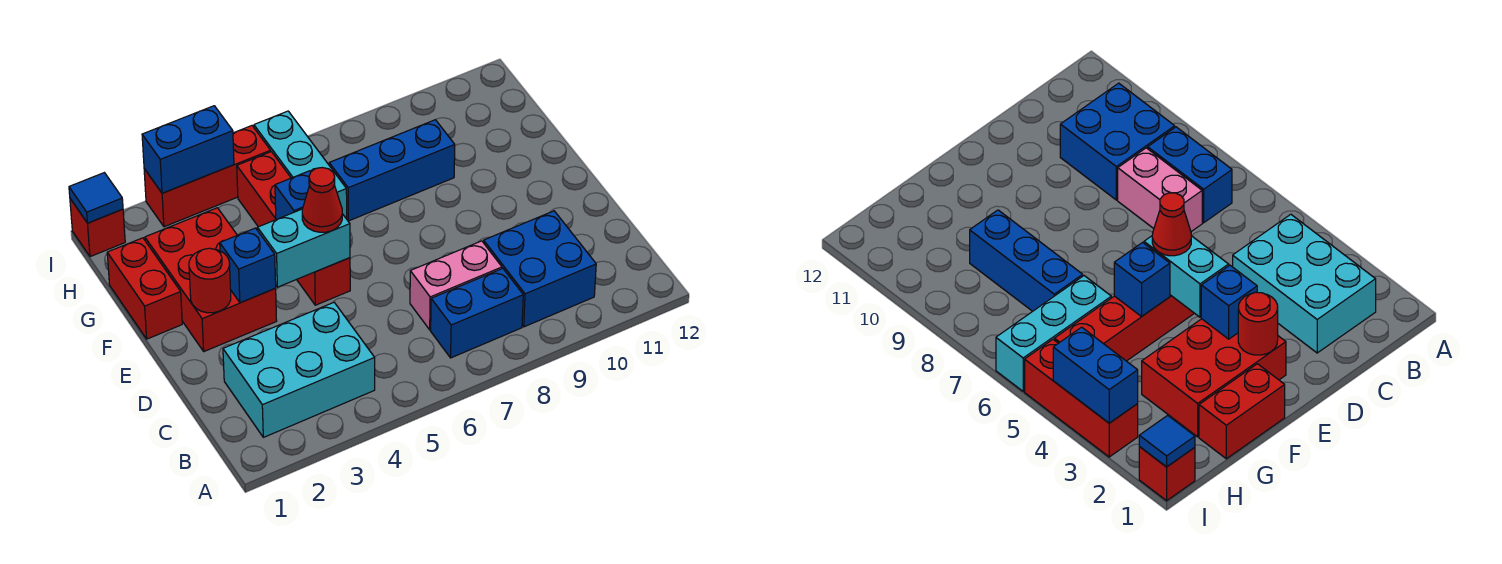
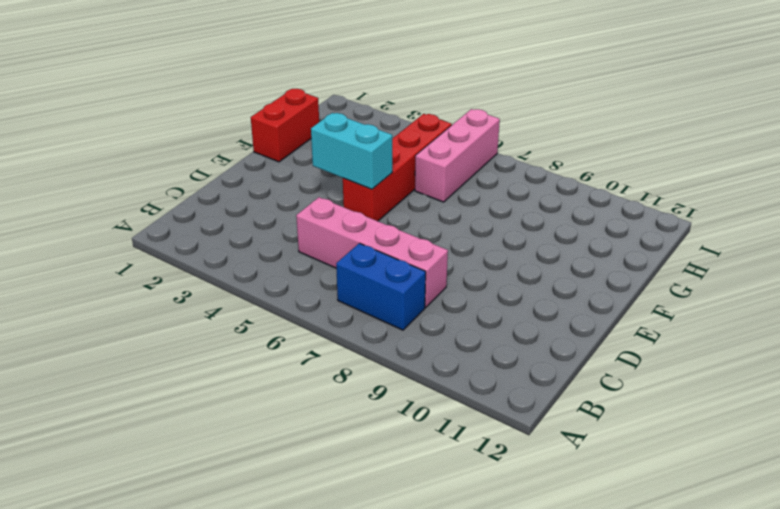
pink brick C5:C8 level 1 -> pink brick C7:C8 level 1
pink brick G6:I6 level 1 -> cyan brick G6:I6 level 1
none -> cyan brick B2:C4 level 1
none -> blue brick B9:C10 level 1
none -> red brick E2:G3 level 1

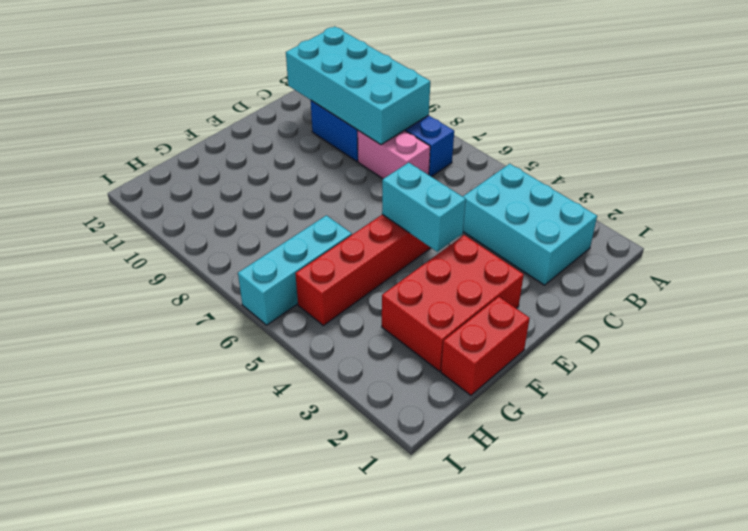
cyan brick B8:C11 level 2 -> none
none -> blue brick G7:G9 level 1
none -> red brick I1 level 1
none -> red brick I3:I5 level 1

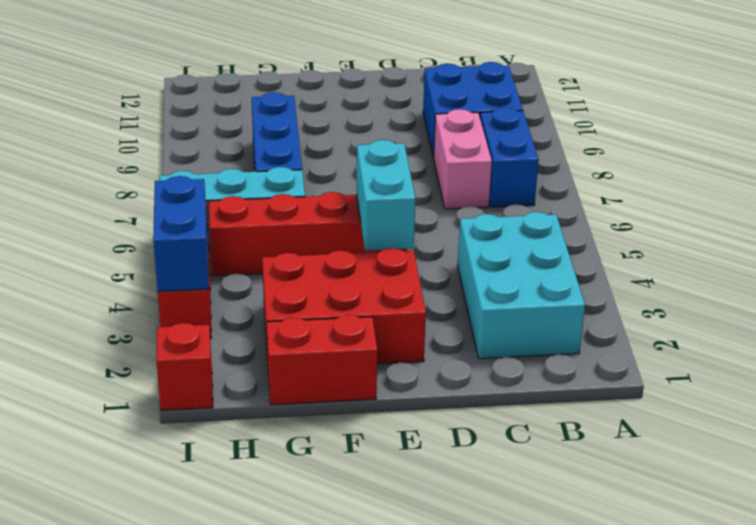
none -> red round brick E2 level 2
none -> blue brick E3 level 2
none -> blue brick F5 level 2

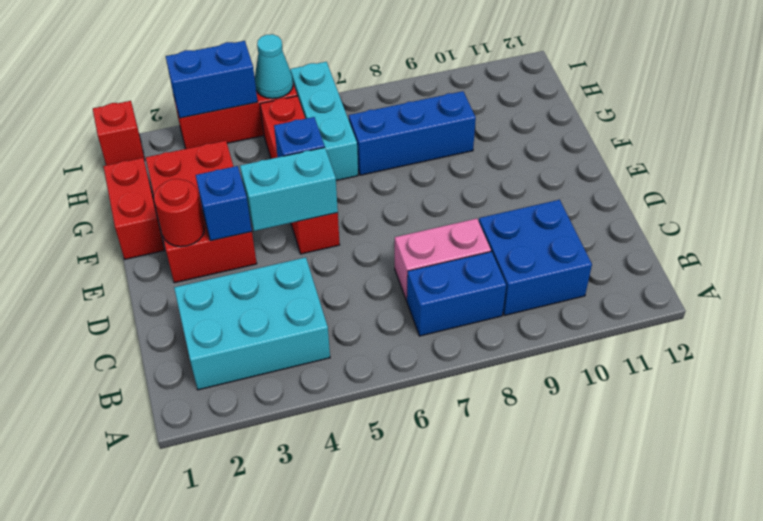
cyan cone I5 level 2 -> none
none -> blue tile I1 level 2
none -> red cone E5 level 3

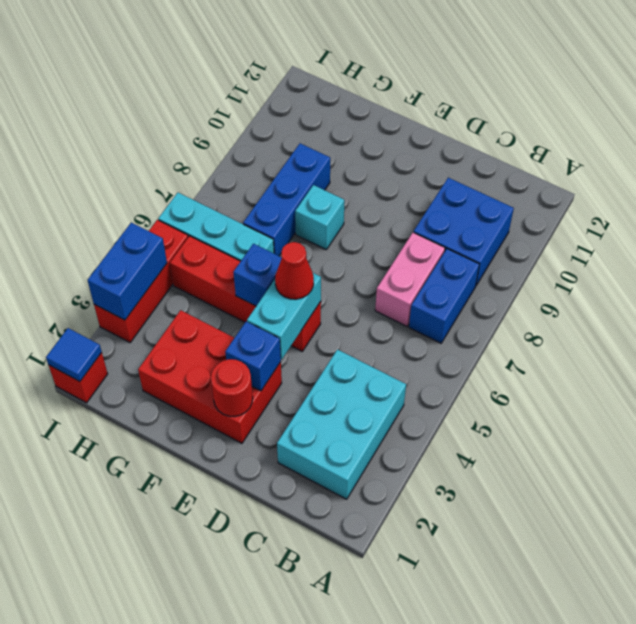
cyan brick F8 level 1 -> none
none -> red brick F1:G1 level 1

